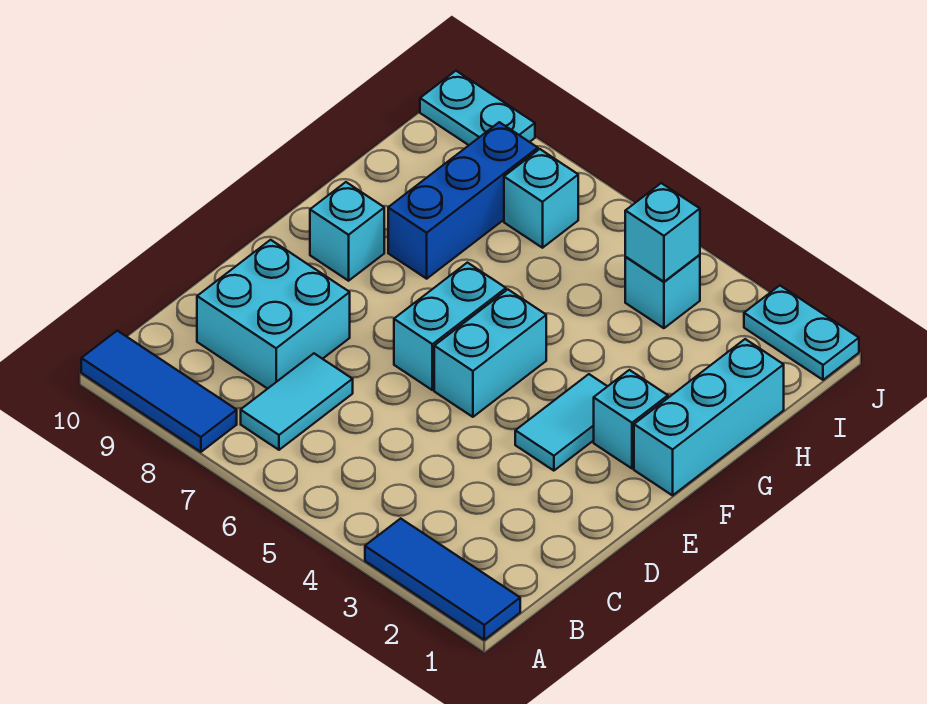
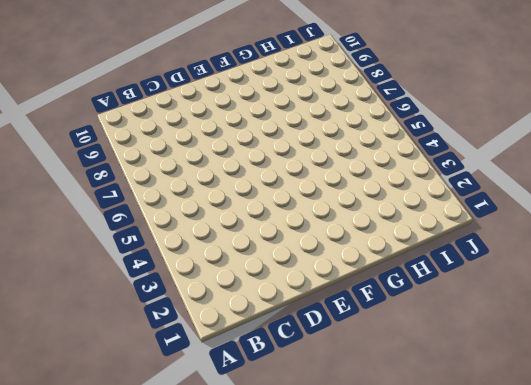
none -> blue tile A1:A3 level 1
none -> blue tile A8:A10 level 1
none -> cyan tile B7:C7 level 1

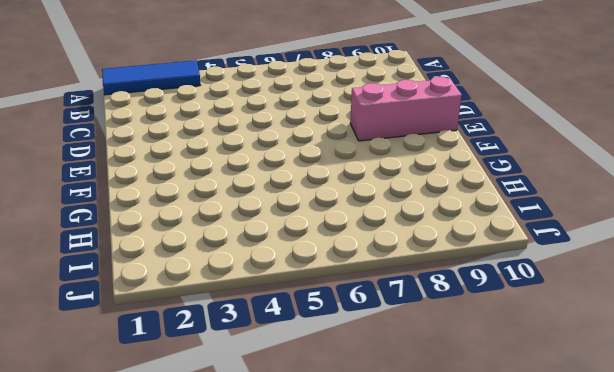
pink brick E8:E10 level 1 -> none
none -> blue tile A8:A10 level 1
none -> cyan tile B7:C7 level 1
none -> cyan brick C8:D9 level 1

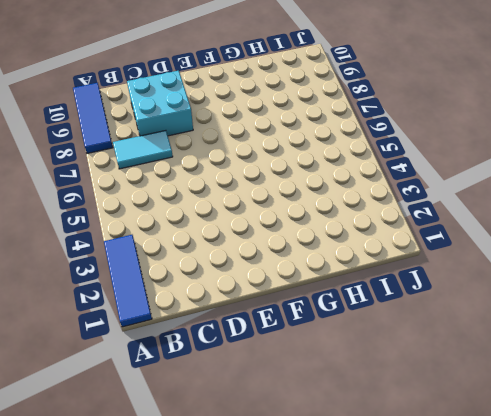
none -> cyan tile E3:F3 level 1
none -> cyan brick E5:F5 level 1
none -> cyan brick E6:F6 level 1

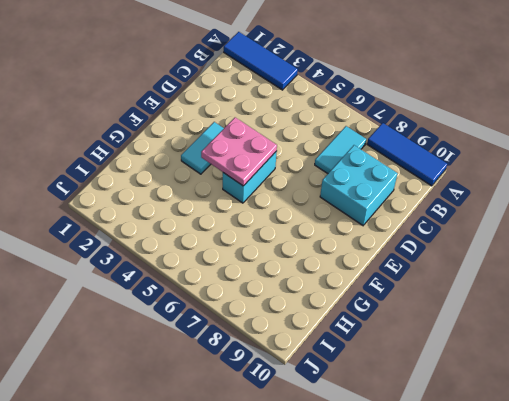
pink plate E4:F5 level 2 -> none
none -> cyan brick E6:F6 level 1
none -> cyan brick F1:H1 level 1
none -> cyan brick F2 level 1

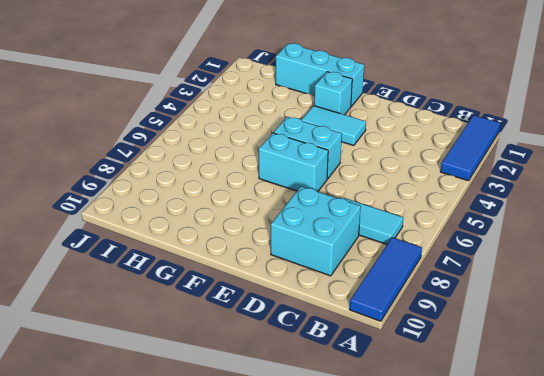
none -> cyan brick F9 level 1
none -> blue brick G8:I8 level 1
none -> cyan brick I4 level 1

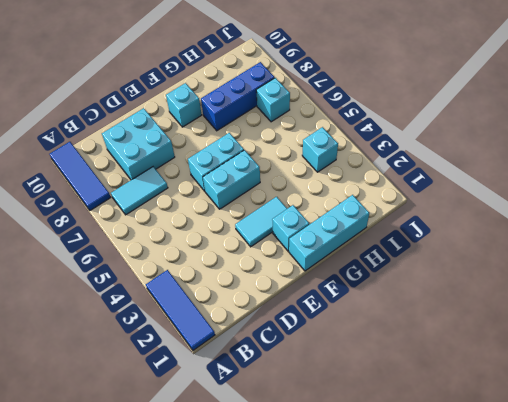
none -> cyan plate J1:J2 level 1
none -> cyan plate J9:J10 level 1
none -> cyan brick I4 level 2

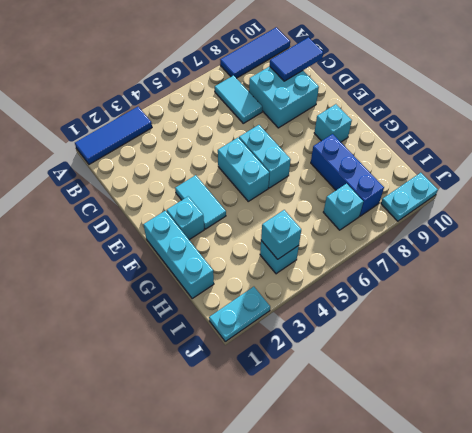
blue tile C9:C10 level 2 -> none

